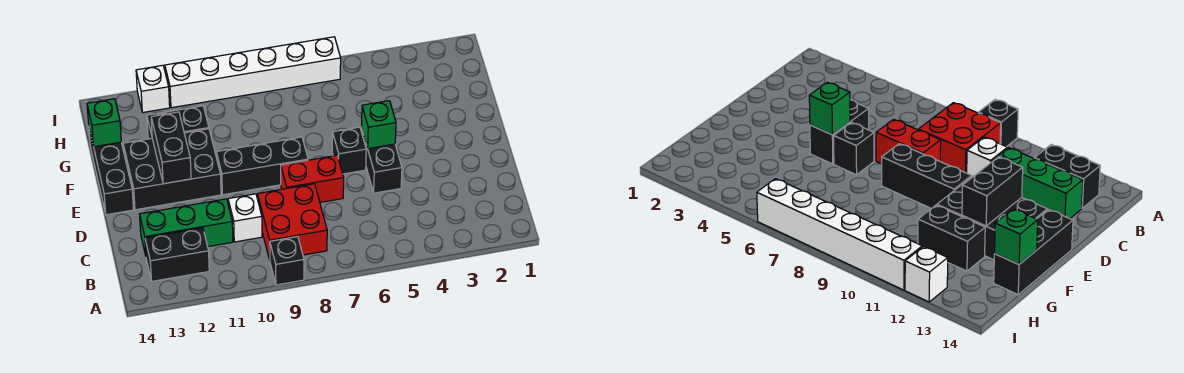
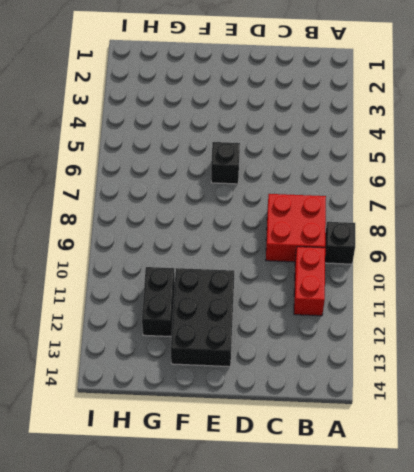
red brick B10:B11 level 1 -> red brick D7:D8 level 1
none -> black brick B12:B13 level 1
none -> white brick C10 level 1
none -> green brick C11:C13 level 1

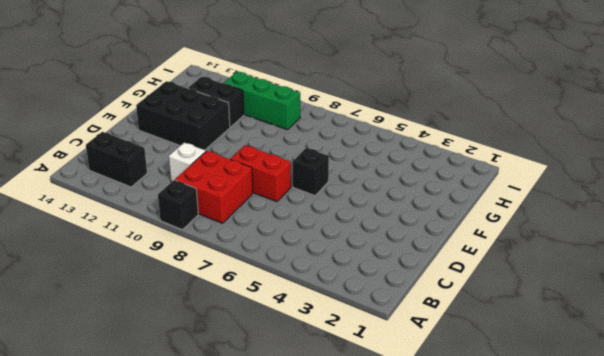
green brick H9:H11 level 1 -> green brick C11:C13 level 1
none -> black brick D5:E5 level 1
none -> black brick E8:E10 level 1
none -> black brick E14:G14 level 1

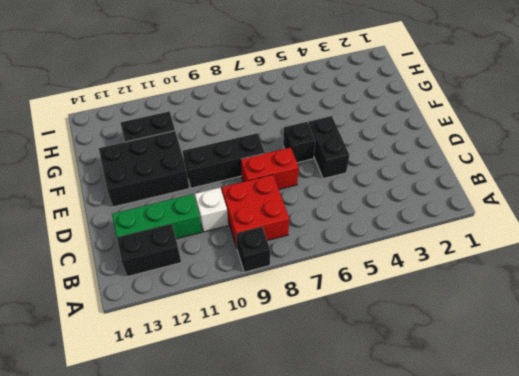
none -> black brick E14:G14 level 1
none -> white brick I6:I11 level 1
none -> white brick I12 level 1

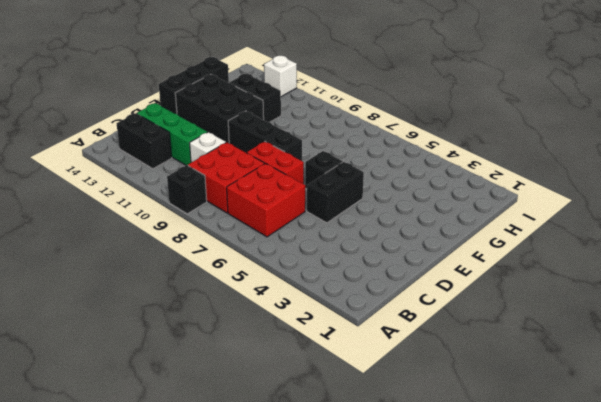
red brick B6:C7 level 1 -> none
none -> white brick I6:I11 level 1
none -> green brick E5 level 2
none -> black brick E12:F12 level 2

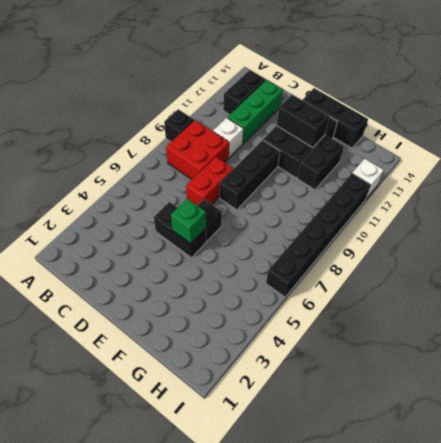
black brick I6:I11 level 1 -> white brick I6:I11 level 1
none -> green brick G14 level 2

